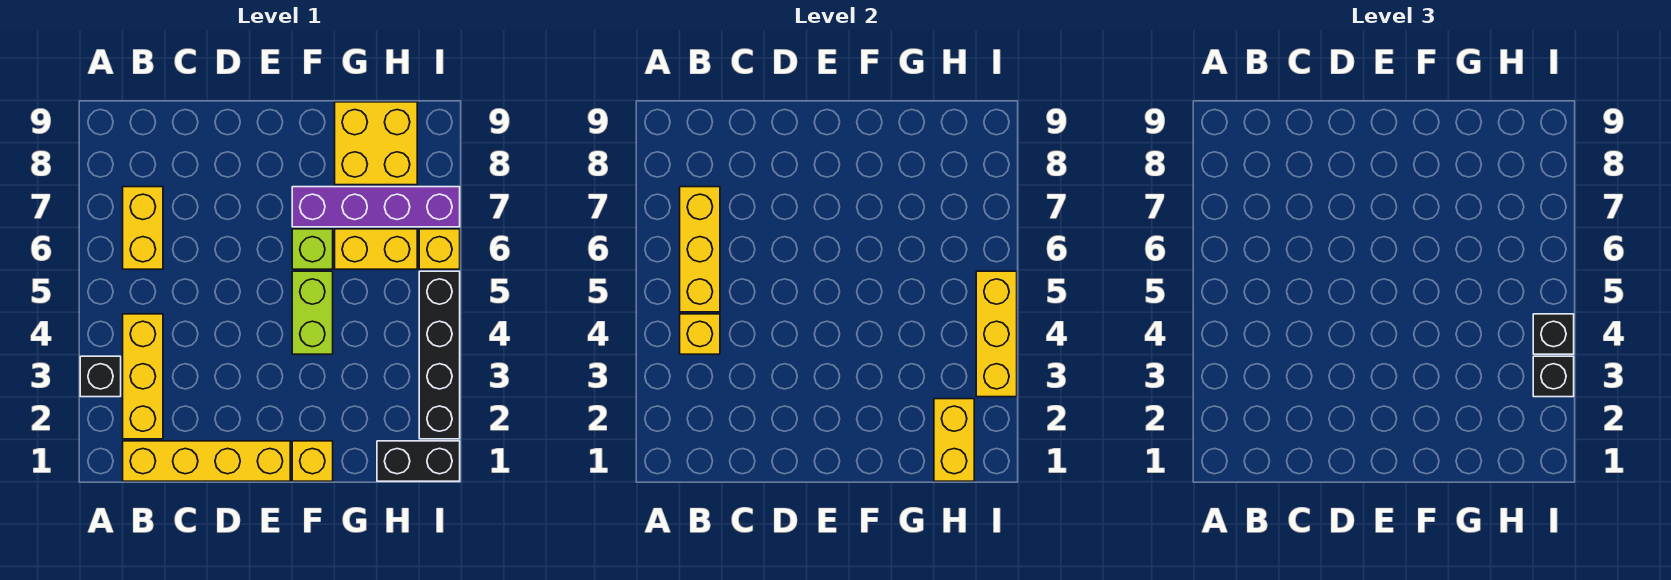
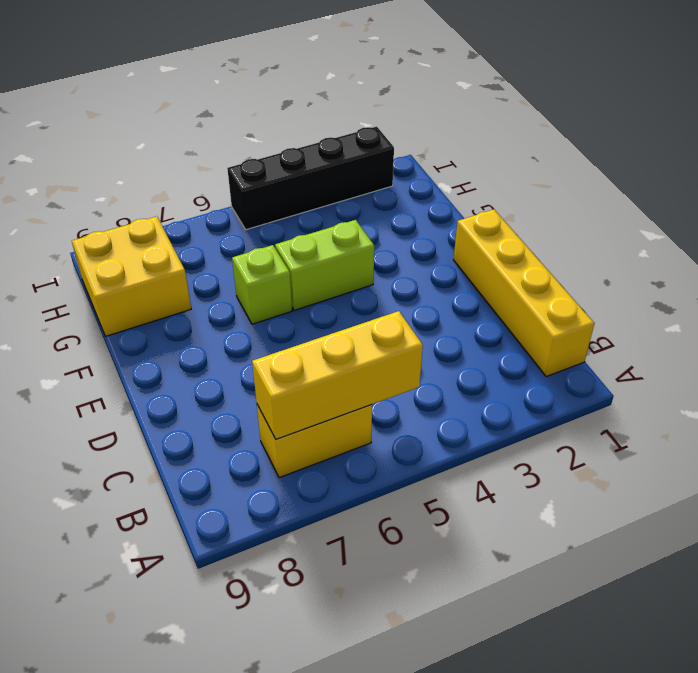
none -> black brick A3 level 1
none -> yellow brick B2:B4 level 1
none -> yellow brick F1 level 1

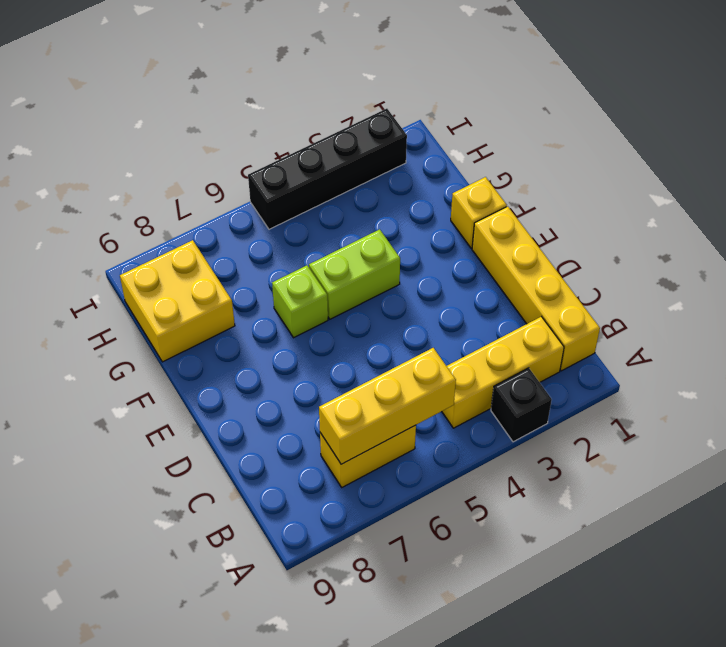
none -> purple brick F7:I7 level 1
none -> yellow brick G6:H6 level 1
none -> black brick H1:I1 level 1

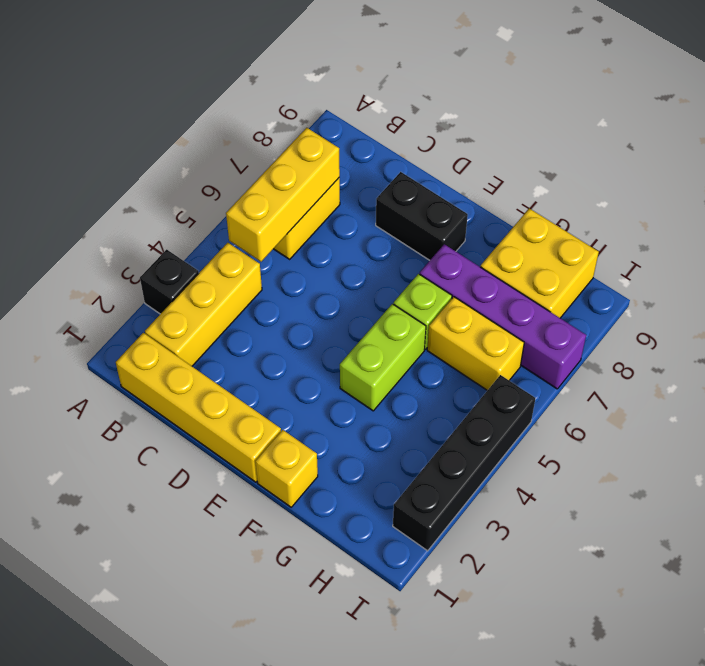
black brick D8:E8 level 1 -> black brick H1:I1 level 1
none -> yellow brick I6 level 1
none -> yellow brick B4 level 2
none -> yellow brick H1:H2 level 2

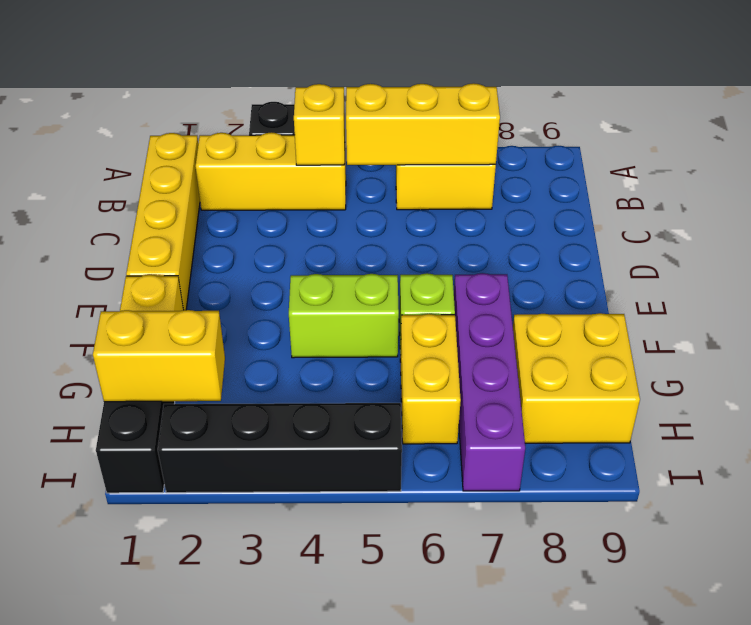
none -> yellow brick I6 level 1
none -> yellow brick I3:I5 level 2
none -> black brick I3 level 3

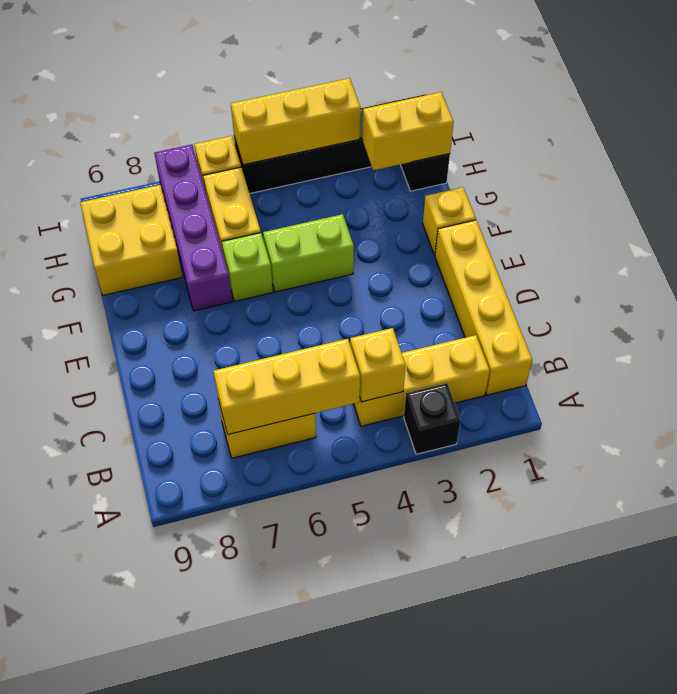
none -> black brick I3 level 3
none -> black brick I4 level 3

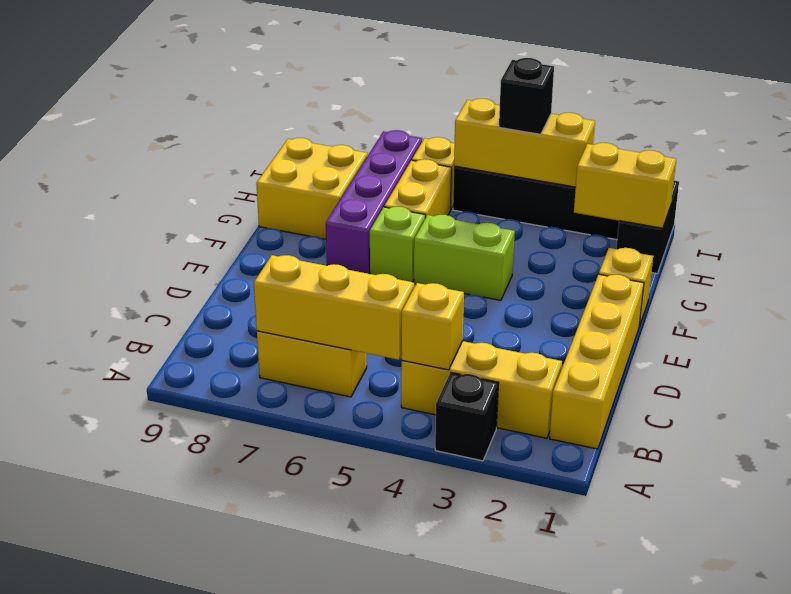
none -> black brick I3 level 3

